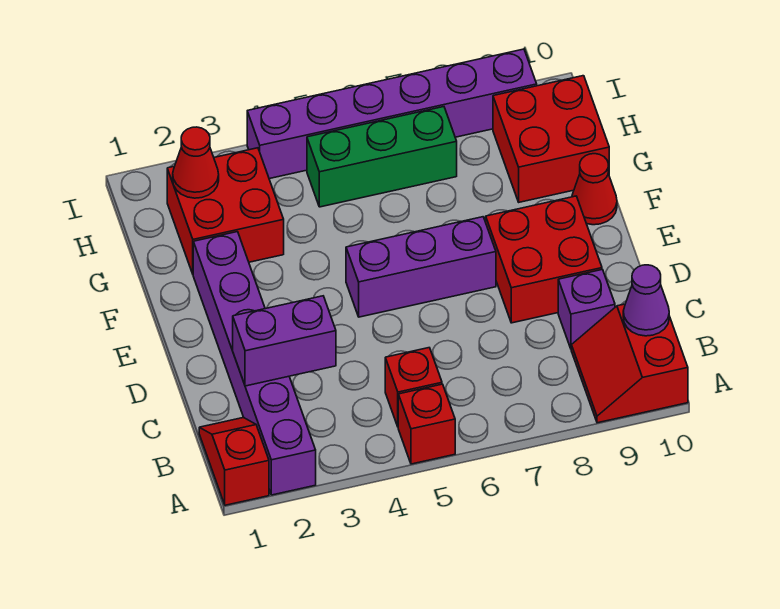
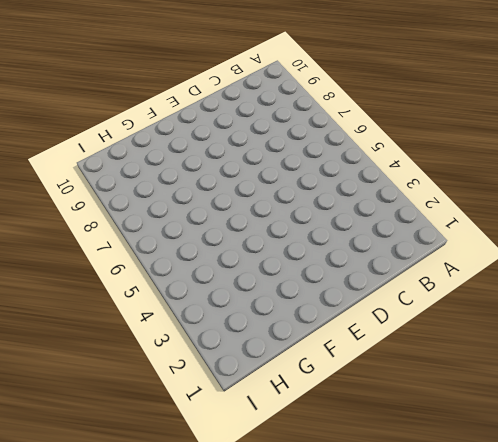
none -> red slope A1:B1 level 1 top A
none -> purple brick A2:F2 level 1
none -> red brick A5 level 1

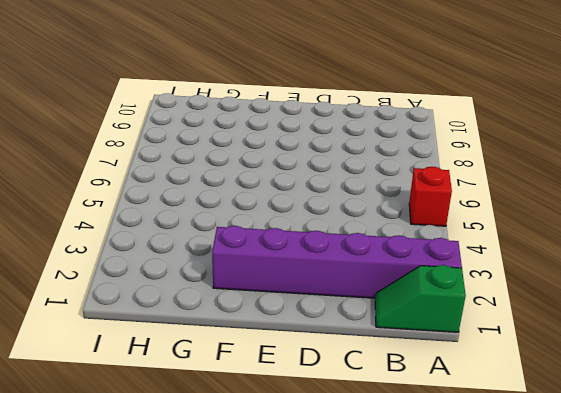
green slope A1:B1 level 1 top A -> red slope A1:B1 level 1 top A
none -> red slope A9:B10 level 1 top 10
none -> red brick B5 level 1
none -> purple brick C9 level 1

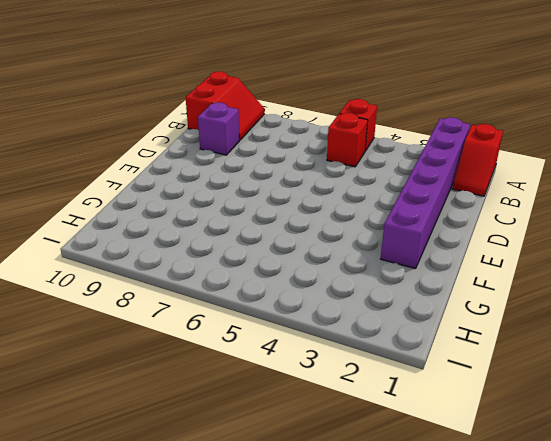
none -> red brick D8:E9 level 1
none -> purple brick E5:E7 level 1
none -> red cone F10 level 1

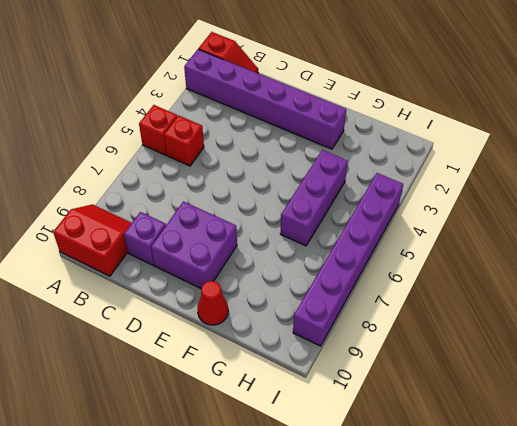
purple brick D8:E9 level 1 -> red brick D8:E9 level 1
purple brick G4:G6 level 1 -> purple brick E5:E7 level 1
none -> red brick G2:H3 level 1
none -> red brick G9:H10 level 1
none -> green brick H5:H7 level 1

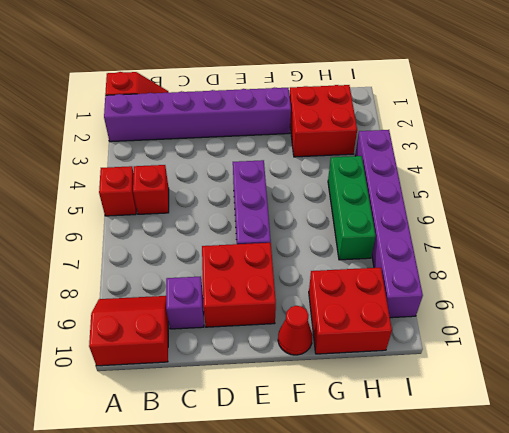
none -> purple cone B10 level 2
none -> purple brick C2:C3 level 2
none -> red cone H2 level 2

